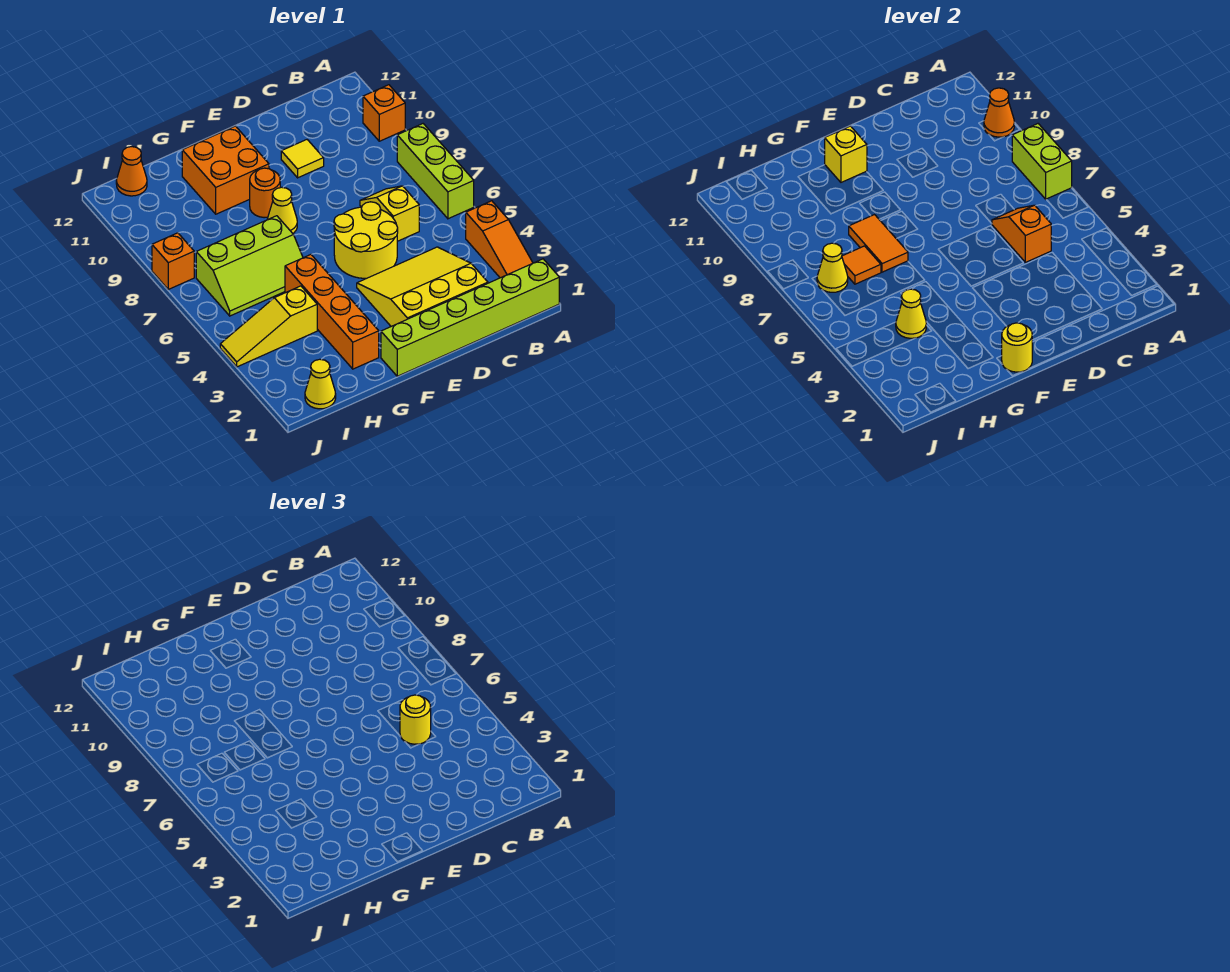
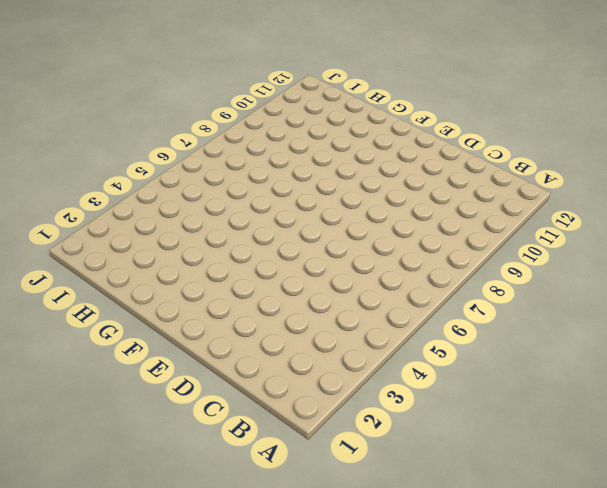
none -> lime brick A1:F1 level 1
none -> orange slope A2:A4 level 1 top 4
none -> lime brick A6:A8 level 1

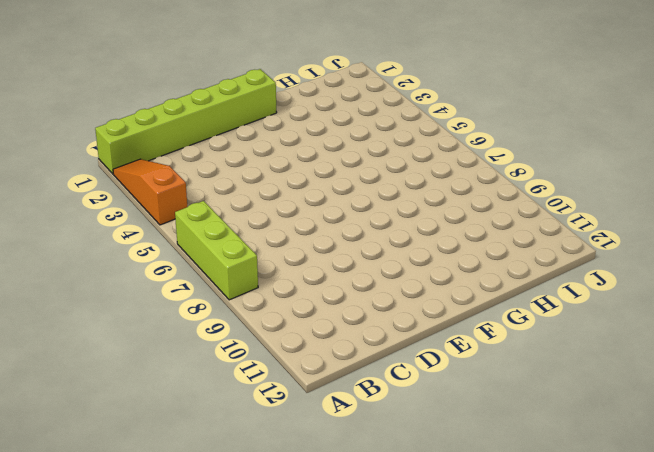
none -> orange brick A10 level 1
none -> yellow slope C2:E4 level 1 top 2
none -> yellow slope C6:C7 level 1 top 6

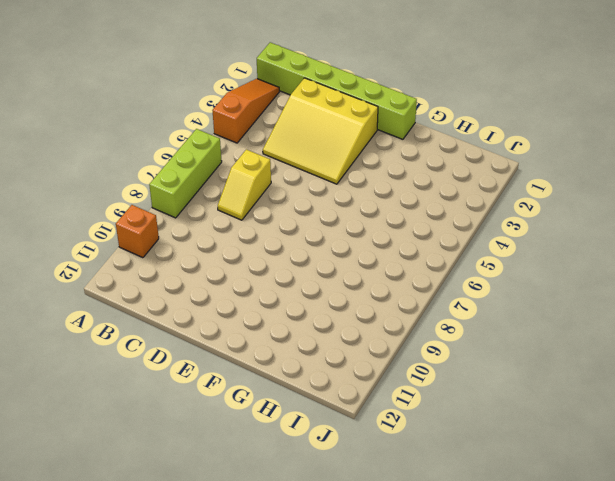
none -> yellow round brick D5:E6 level 1
none -> yellow tile D10 level 1
none -> yellow cone F8 level 1

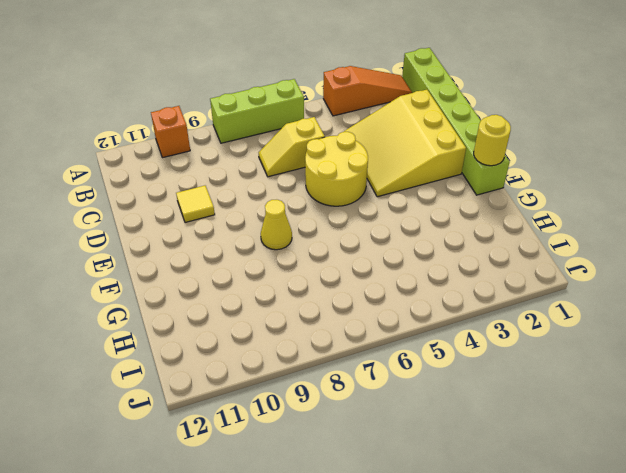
none -> orange round brick F9 level 1
none -> orange brick F10:G11 level 1
none -> orange brick G2:G5 level 1

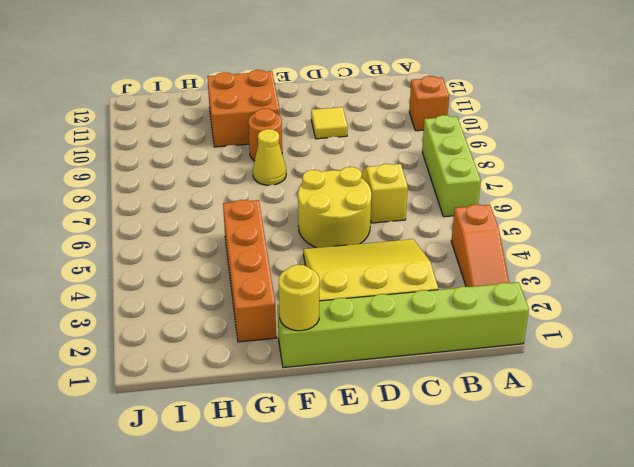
none -> lime slope G6:I7 level 1 top 7
none -> yellow slope H4:J4 level 1 top H
none -> yellow cone I1 level 1

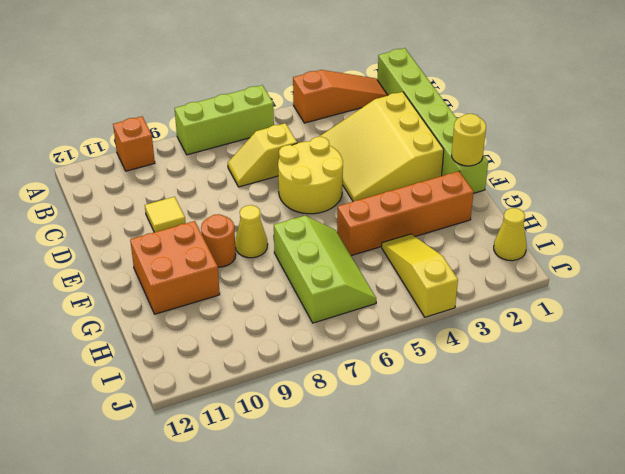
yellow slope H4:J4 level 1 top J -> yellow slope H4:J4 level 1 top H
none -> orange cone I12 level 1
none -> orange brick J8 level 1
none -> lime brick A7:A8 level 2

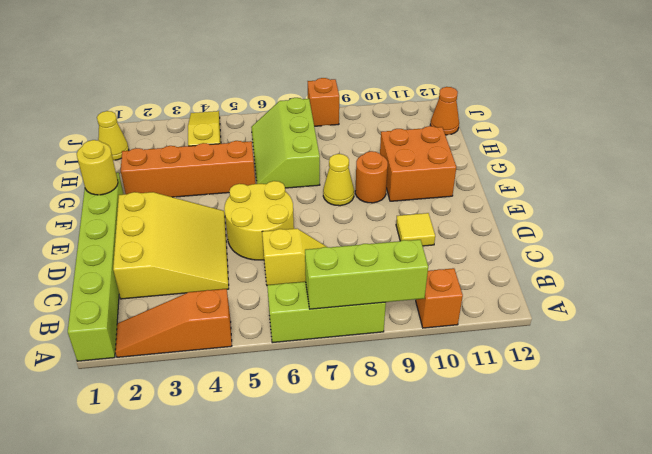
lime brick A7:A9 level 2 -> lime brick A7:A8 level 2
none -> orange cone A10 level 2
none -> orange slope C5:C6 level 2 top 5
none -> yellow brick F11 level 2

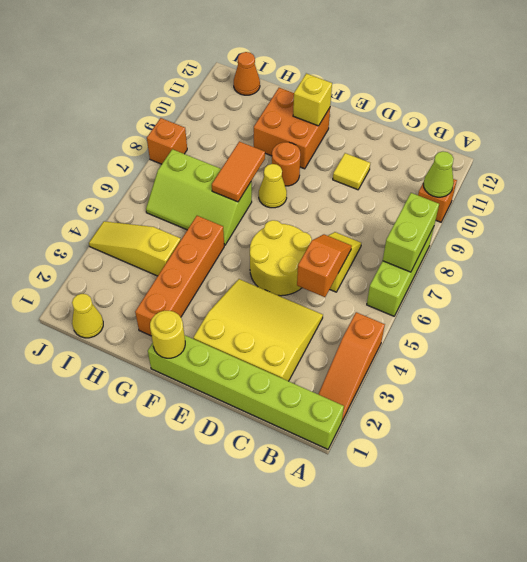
lime cone A10 level 2 -> orange cone A10 level 2
none -> yellow cone H4 level 2
none -> orange tile H7 level 2
none -> yellow cone I7 level 2

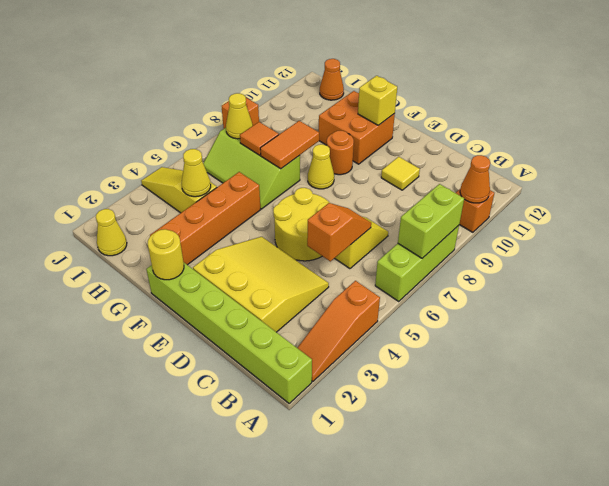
none -> yellow round brick C5 level 3

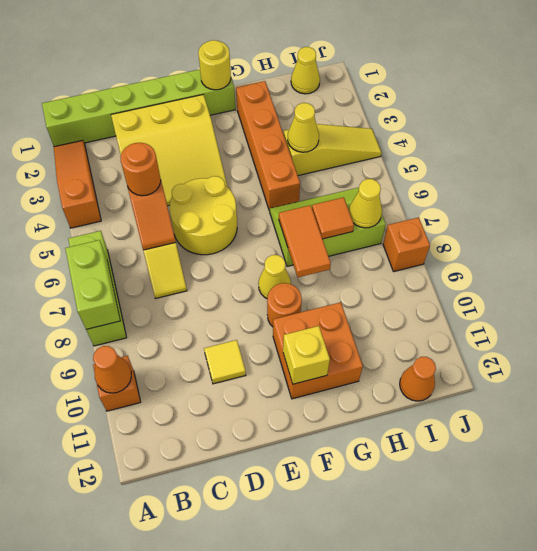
orange round brick C5 level 3 -> yellow round brick C5 level 3

